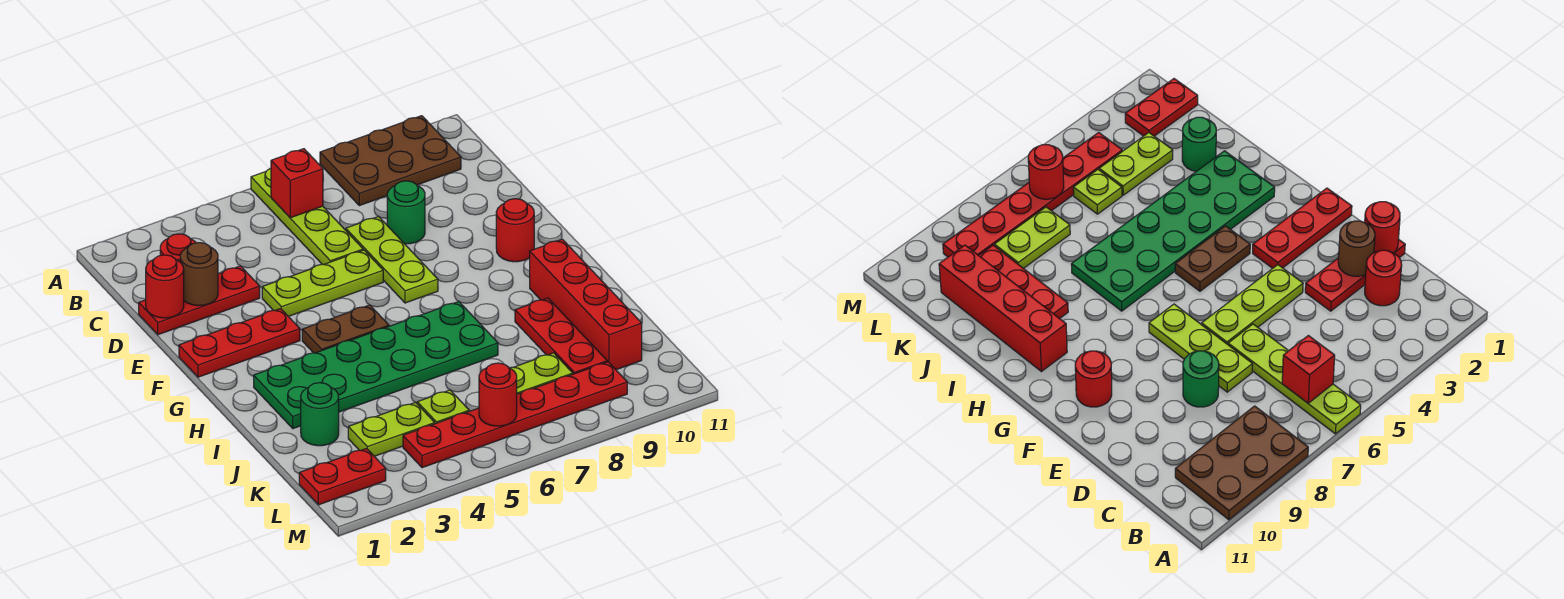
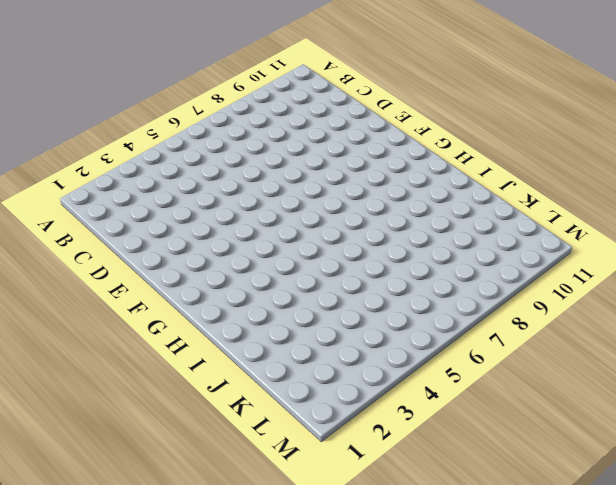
none -> lime plate A6:D6 level 1
none -> brown plate A8:B10 level 1
none -> red round brick C2 level 1

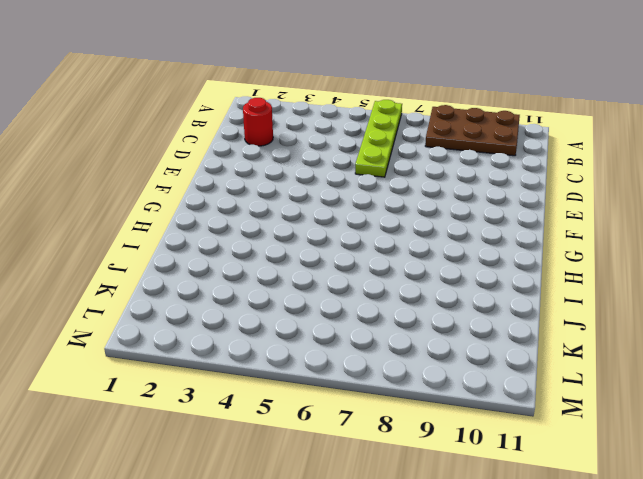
none -> red plate D1:D3 level 1
none -> lime plate D7:F7 level 1
none -> green round brick D8 level 1

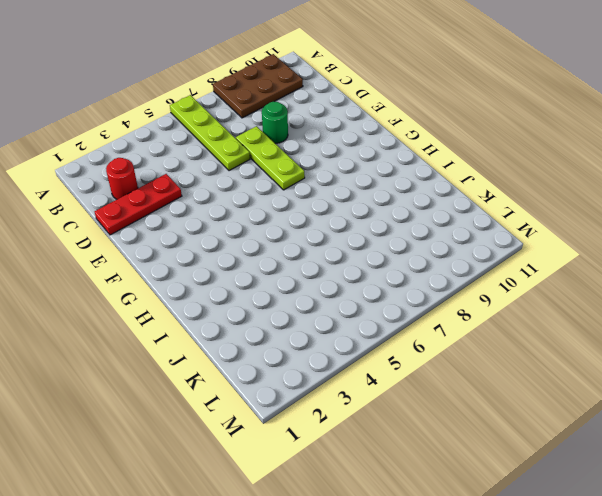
none -> lime plate E4:E6 level 1
none -> red plate F1:F3 level 1
none -> red round brick F10 level 1

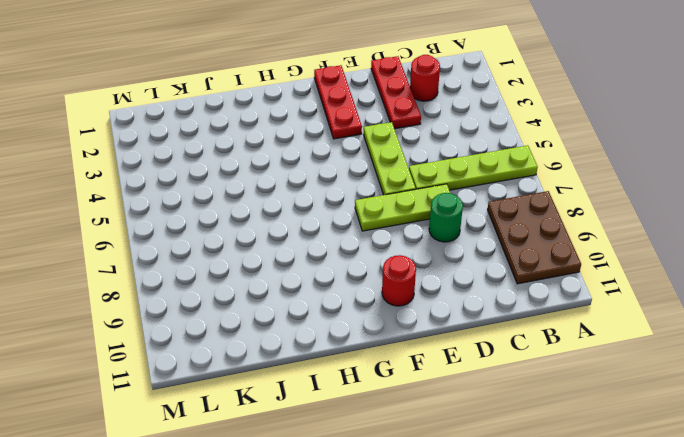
none -> brown plate G4:G5 level 1
none -> green plate H2:I7 level 1
none -> red brick H10:K10 level 1

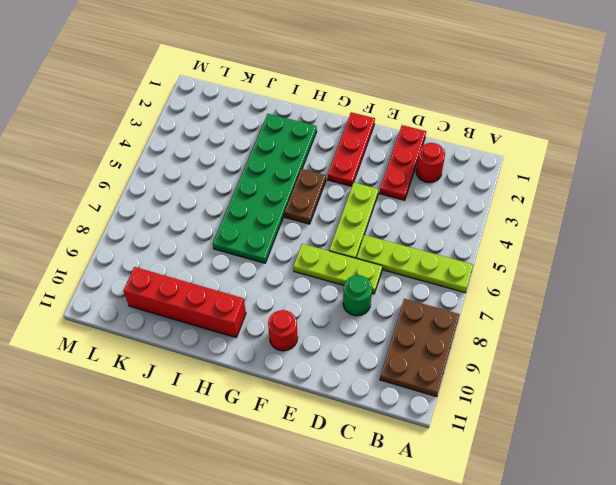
none -> red plate I9:K9 level 1
none -> green round brick J2 level 1
none -> lime plate K3:K4 level 1

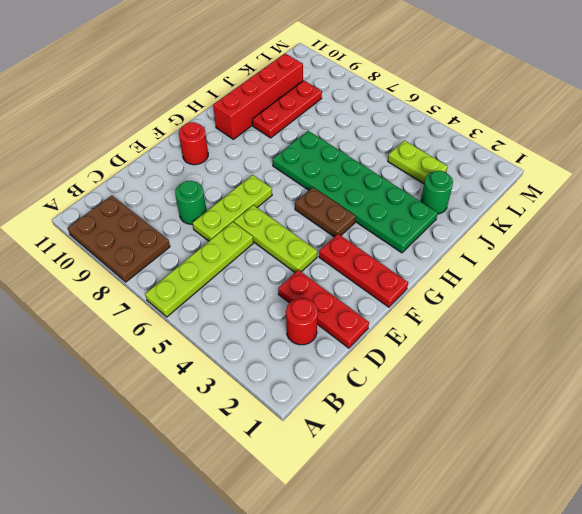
none -> lime plate K5 level 1
none -> lime plate K7:K8 level 1
none -> red plate L1:L2 level 1

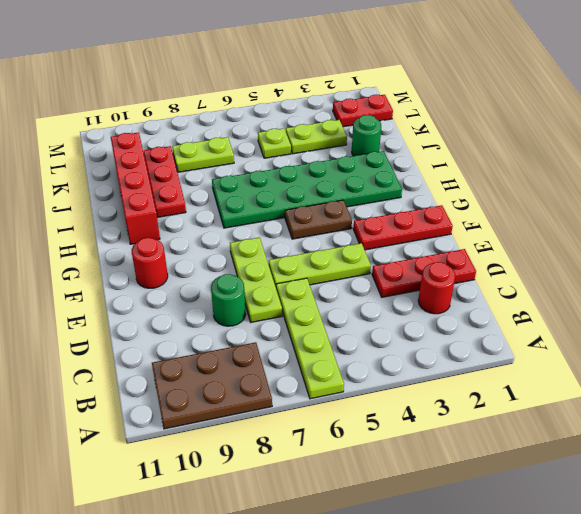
none -> red plate L4:L9 level 1
none -> red brick B6 level 2
none -> red round brick D1 level 2

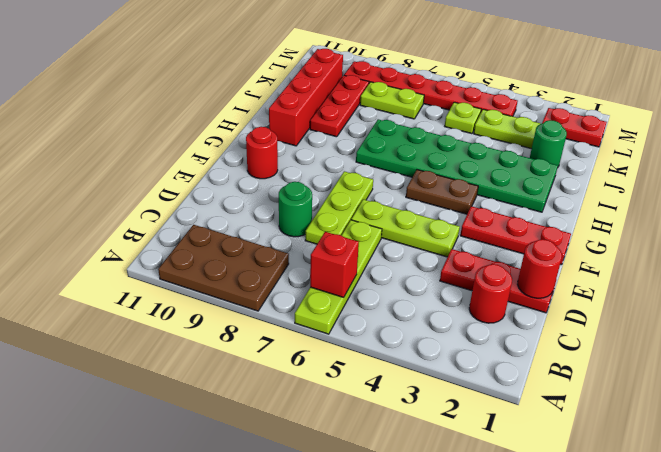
none -> brown round brick D2 level 2
none -> red round brick L6 level 2

